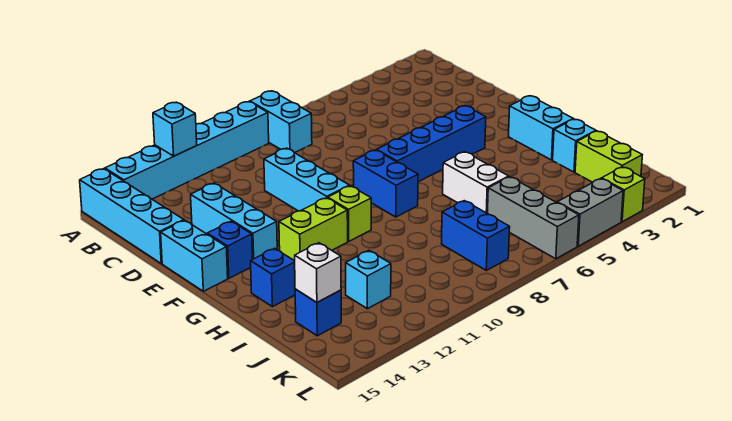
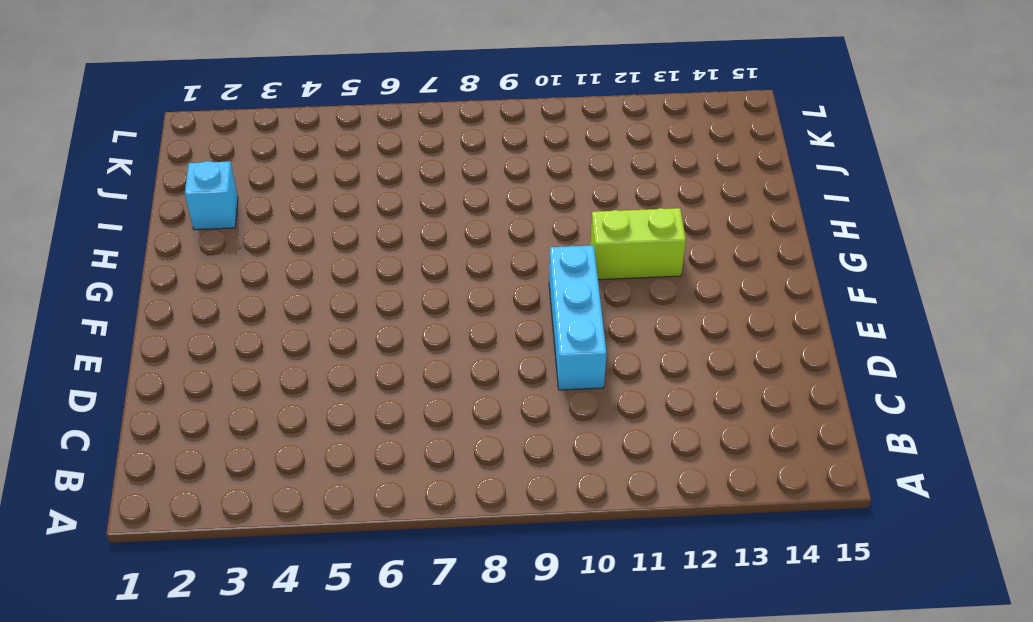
none -> cyan brick A8:B8 level 1
none -> cyan brick A9:A14 level 1
none -> cyan brick A15:D15 level 1

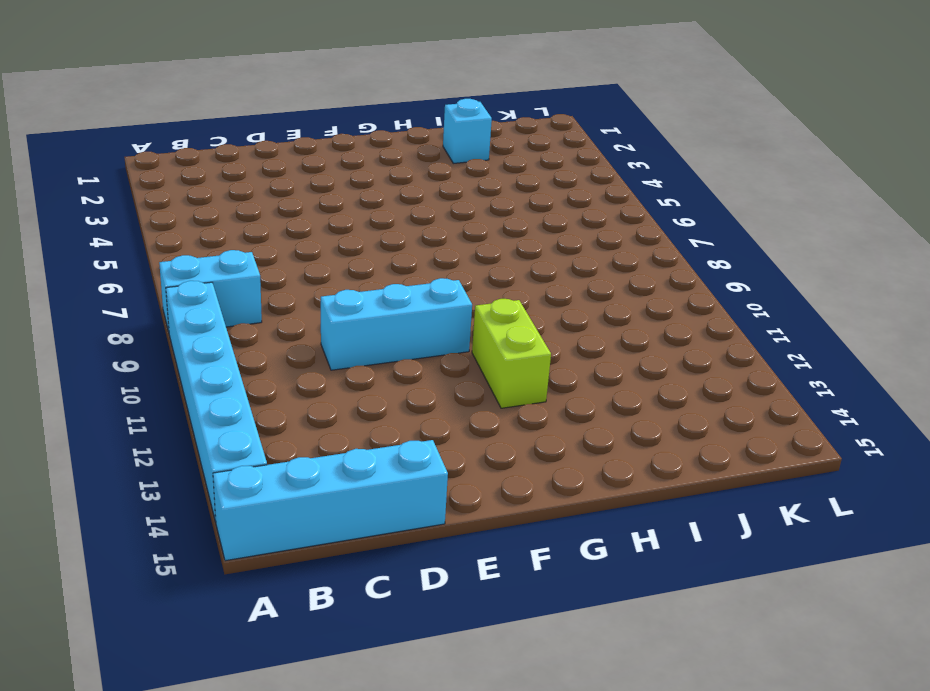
none -> cyan brick D13:F13 level 1
none -> cyan brick E15:F15 level 1
none -> blue brick F4:F7 level 1

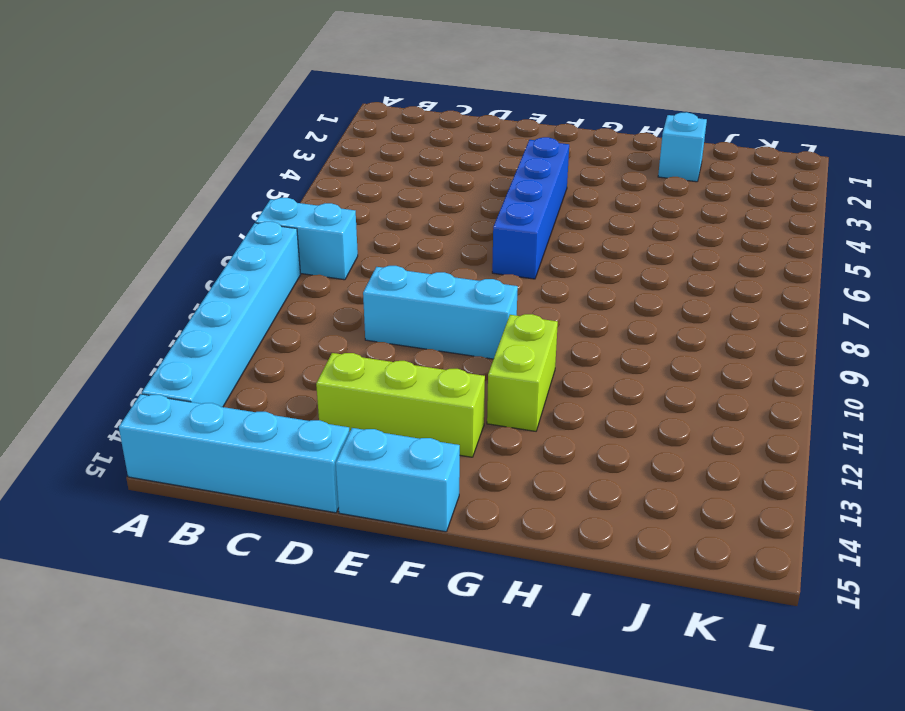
lime brick D13:F13 level 1 -> cyan brick D13:F13 level 1
none -> blue brick F8:G8 level 1
none -> blue brick F14 level 1
none -> cyan brick G2:H2 level 1

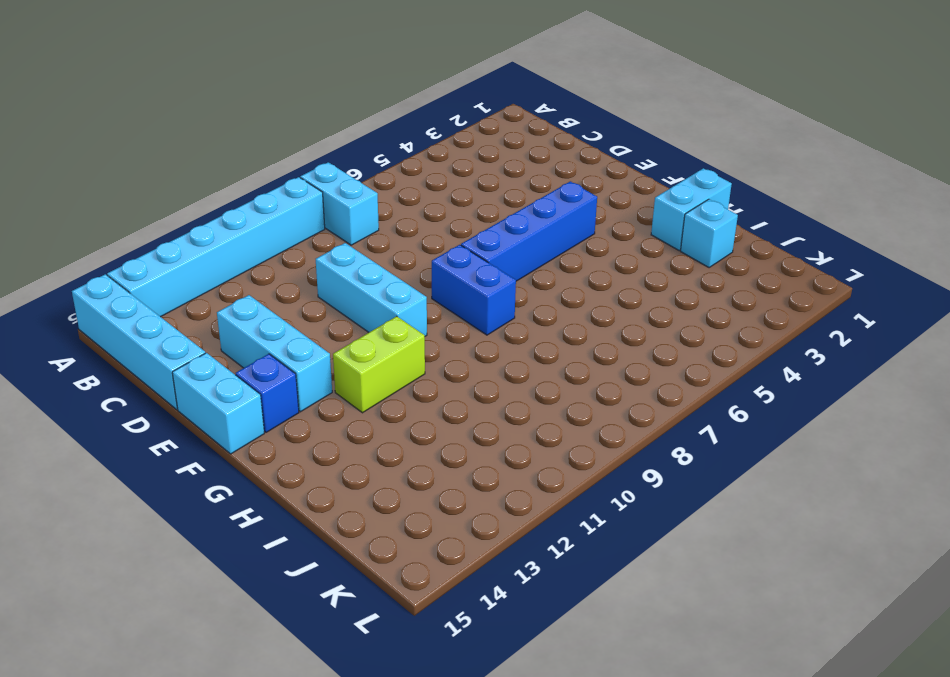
cyan brick H1:H2 level 1 -> cyan brick G2:H2 level 1
none -> lime brick G10 level 1
none -> white brick H6:I6 level 1
none -> blue brick H14 level 1

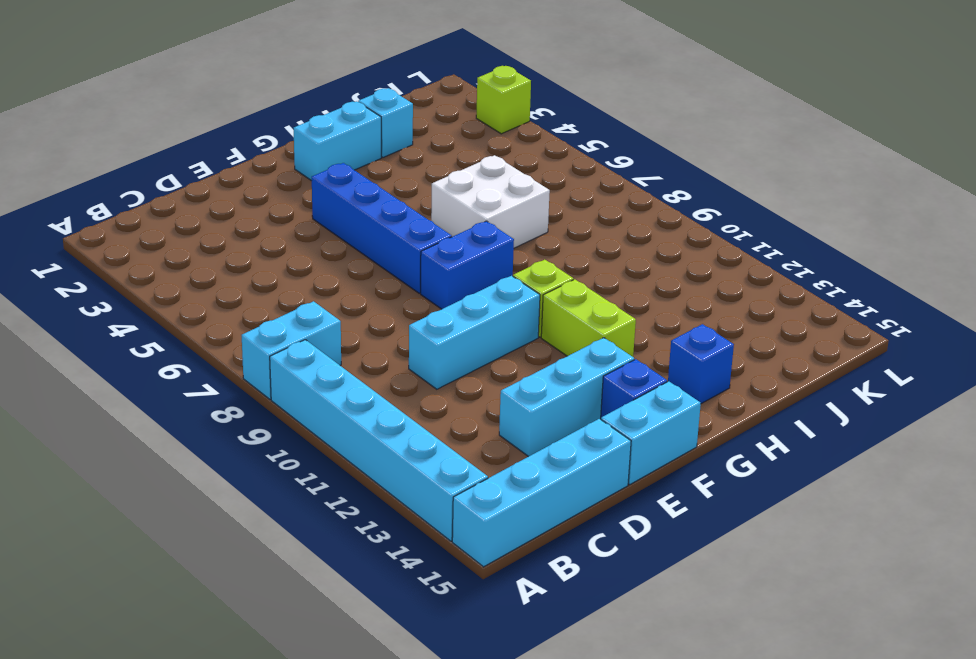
white brick H6:I7 level 1 -> white brick H6:I6 level 1
none -> lime brick J2:K2 level 1
none -> grey brick J6:L6 level 1
none -> blue brick J8:K8 level 1

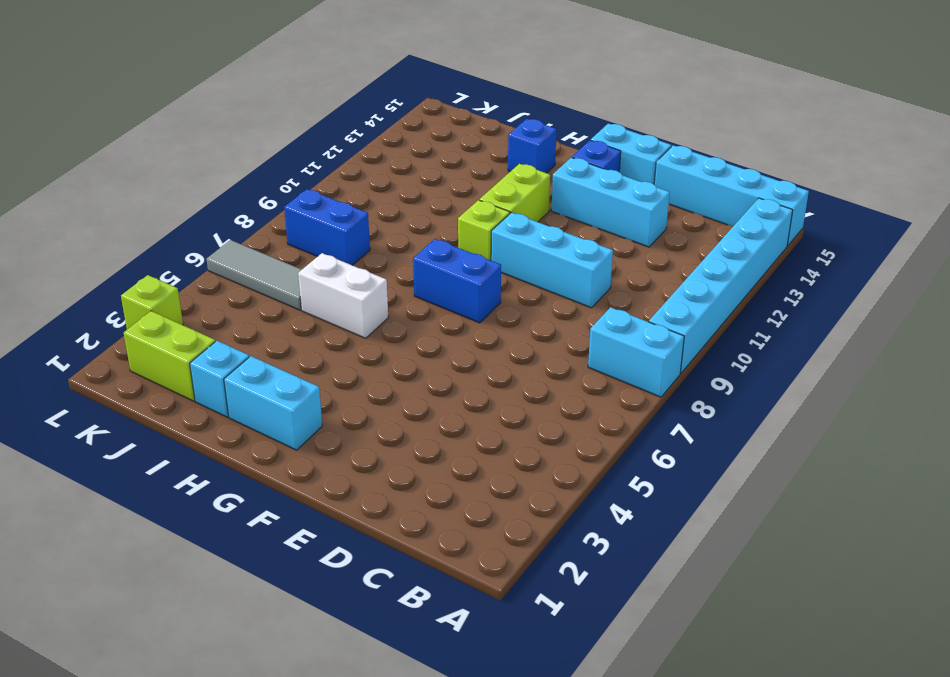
grey tile J6:L6 level 1 -> grey brick J6:L6 level 1
none -> blue brick F4:F7 level 1
none -> cyan brick J12 level 1
none -> blue brick J14 level 1

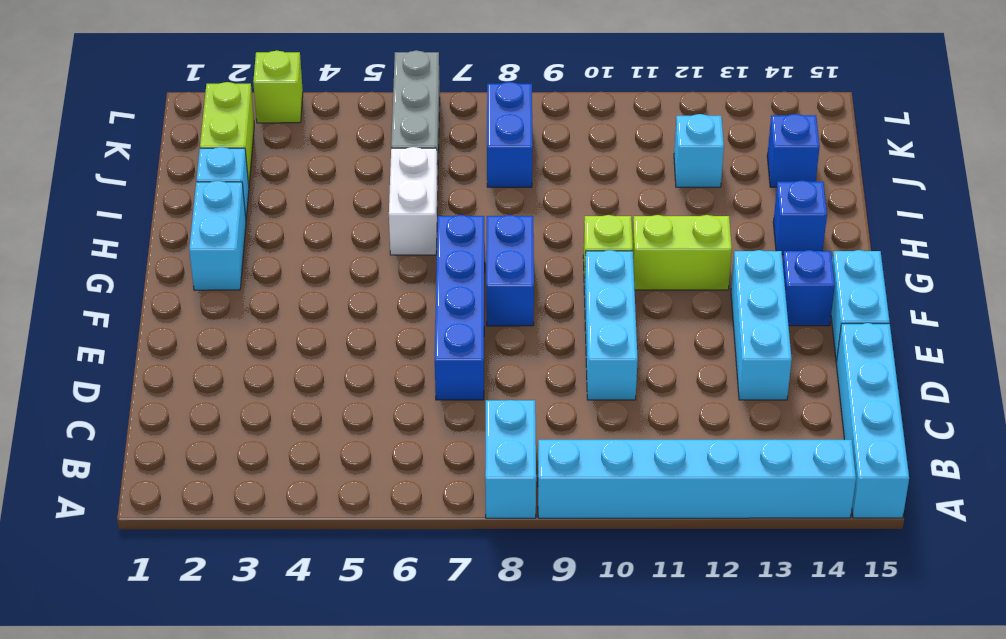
blue brick D7:G7 level 1 -> blue brick F4:F7 level 1
none -> grey brick L4:L5 level 1
none -> cyan brick A12 level 2
none -> white brick J14 level 2

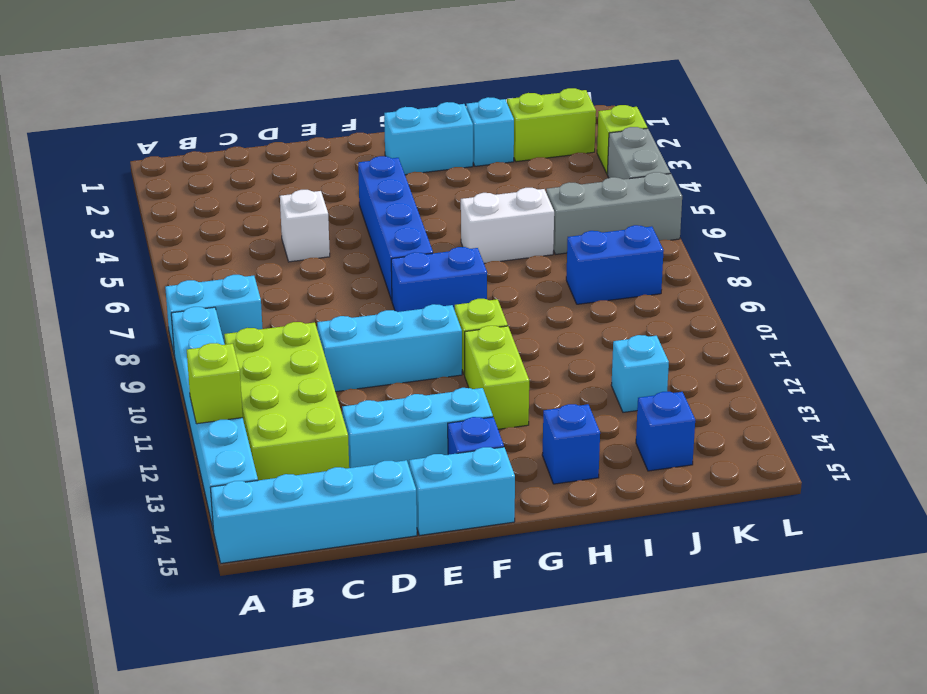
lime brick A12 level 2 -> cyan brick A12 level 2
lime brick B10:C13 level 1 -> none
white brick D5 level 1 -> white brick J14 level 2

